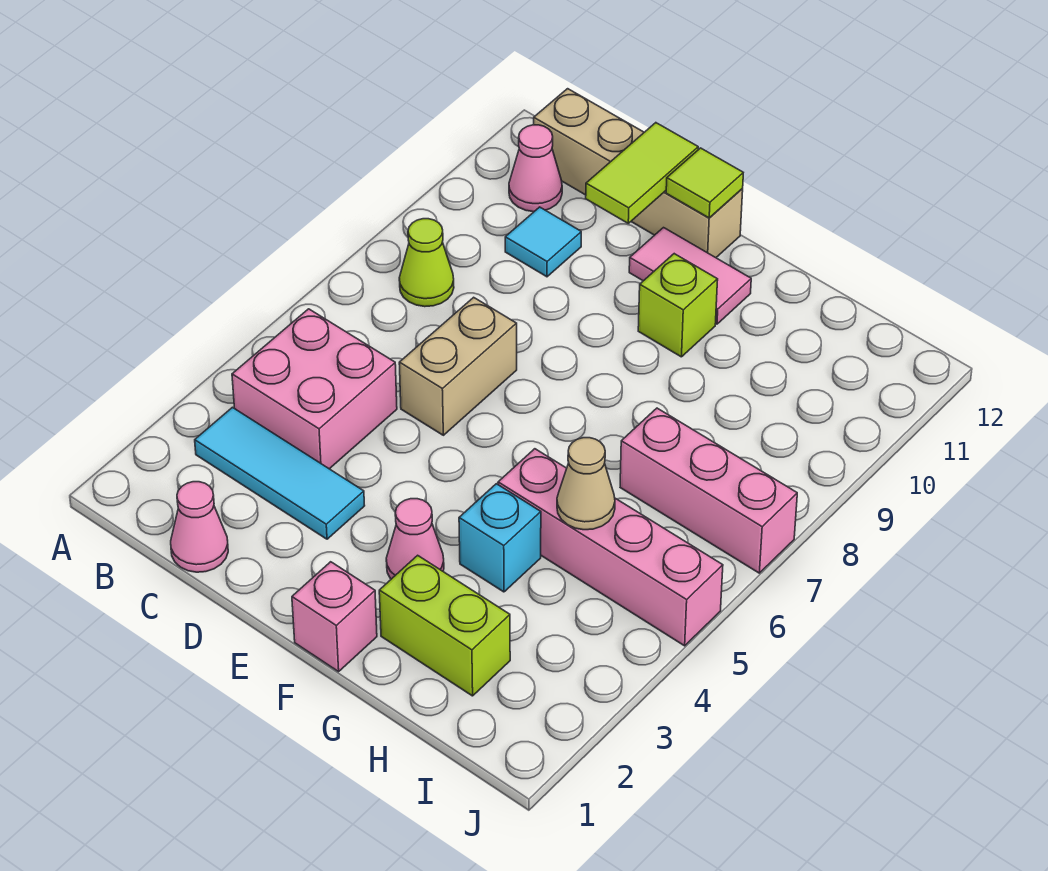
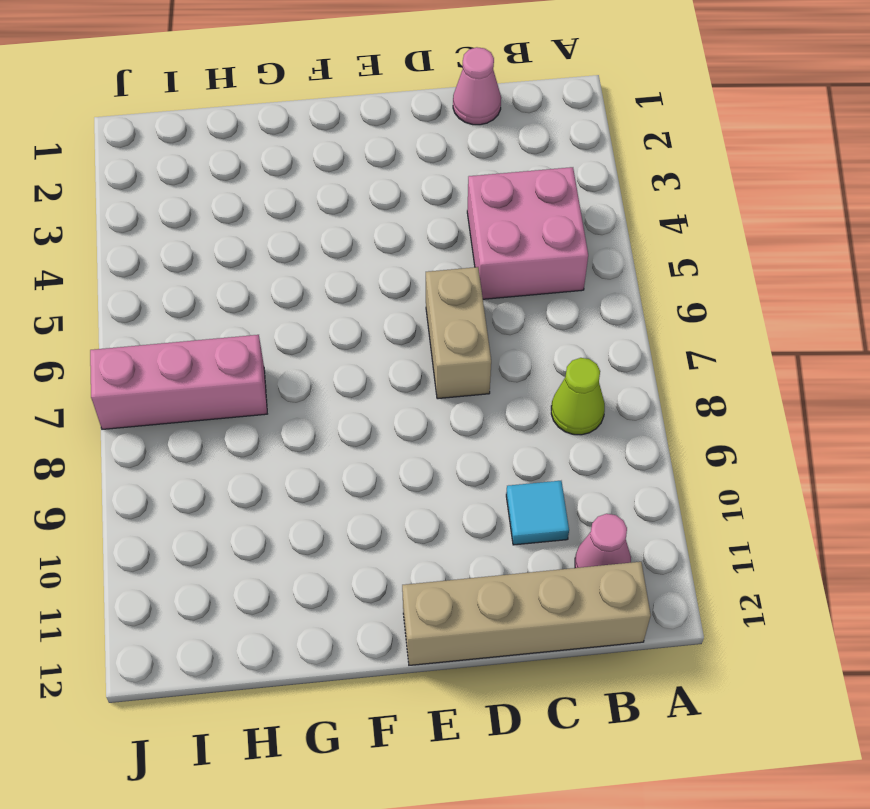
none -> cyan tile B3:D3 level 1
none -> pink tile E11:F11 level 1
none -> pink brick F1 level 1

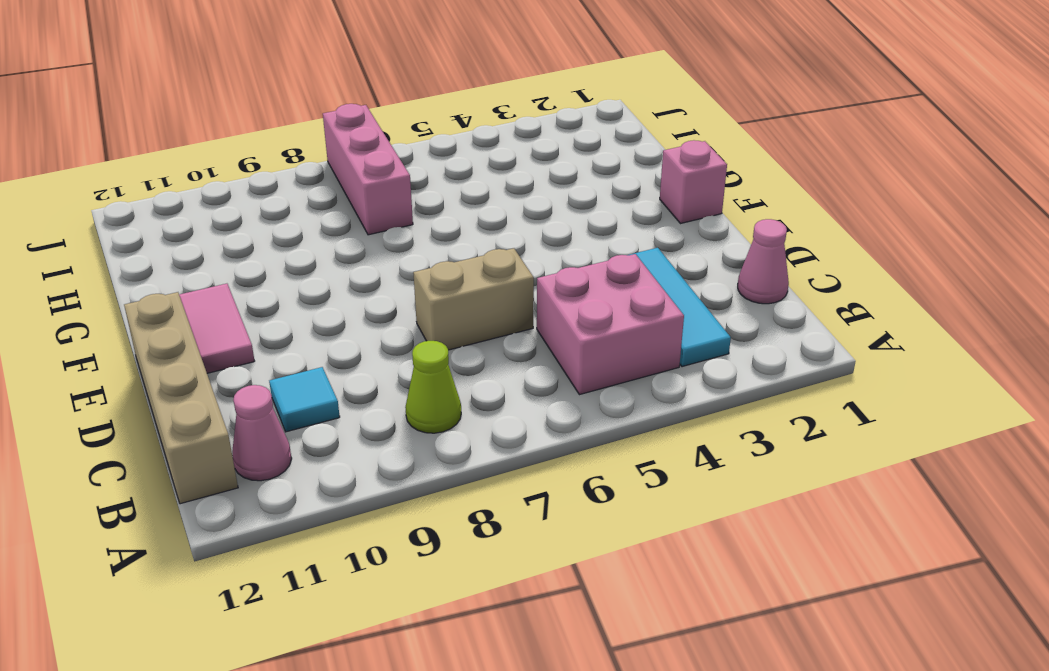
none -> pink cone F3 level 1
none -> lime brick F10 level 1
none -> lime brick G2:H2 level 1

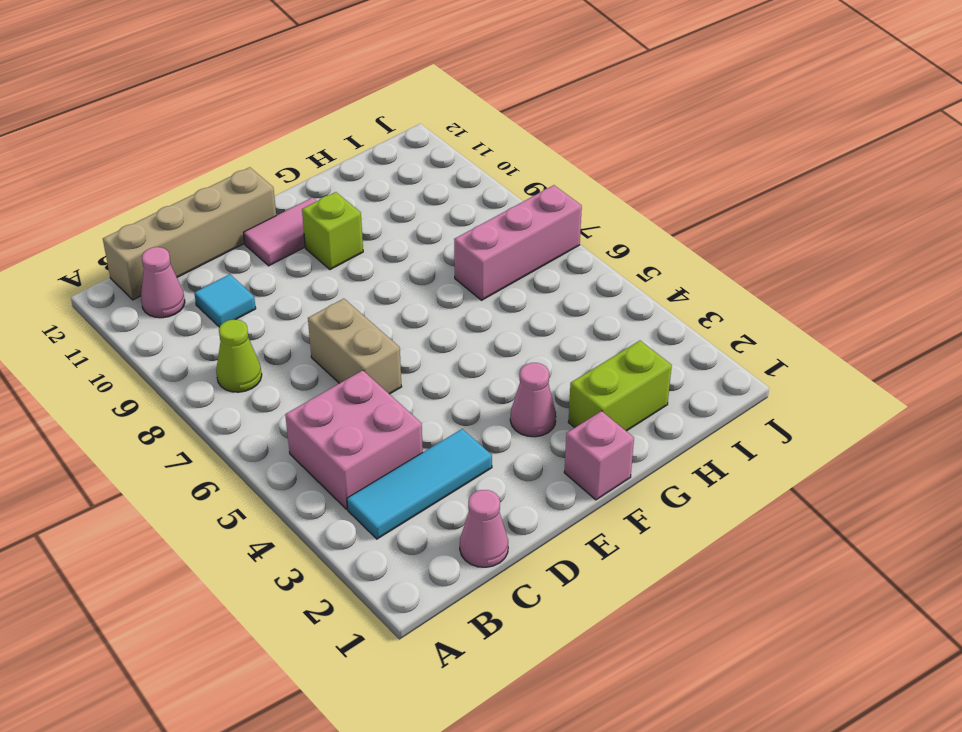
none -> cyan brick G4 level 1
none -> pink brick G5:J5 level 1
none -> lime tile D11:D12 level 2

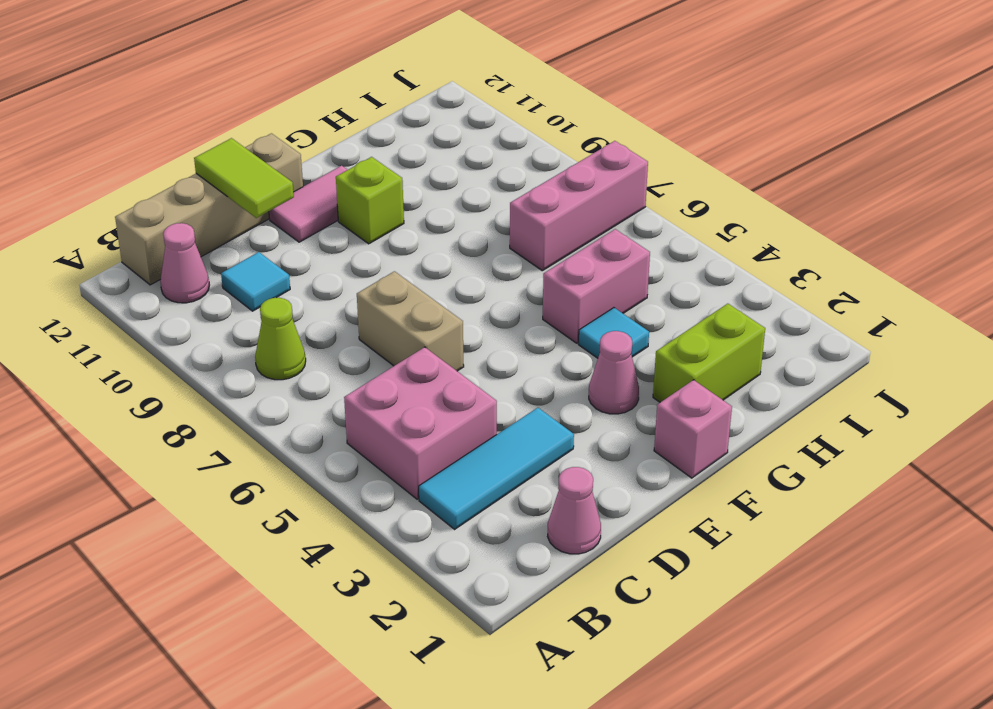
cyan tile G4 level 1 -> cyan brick G4 level 1
pink brick G5:H5 level 1 -> pink brick G5:J5 level 1
none -> lime tile E12 level 2
none -> tan cone H5 level 2

